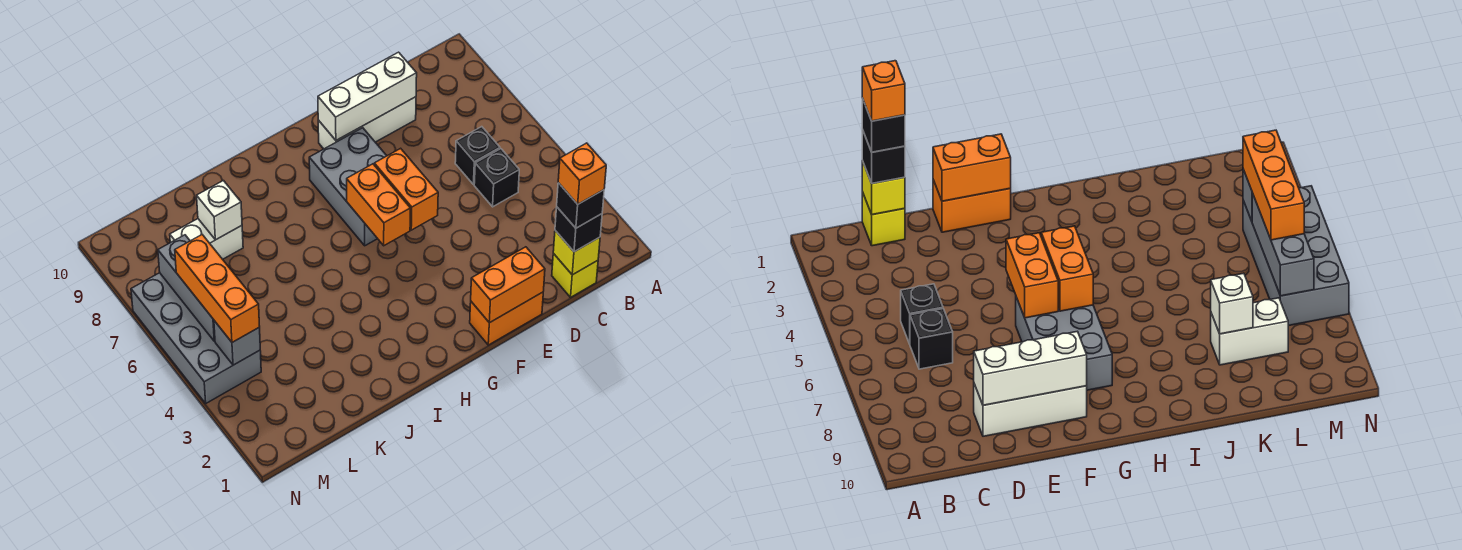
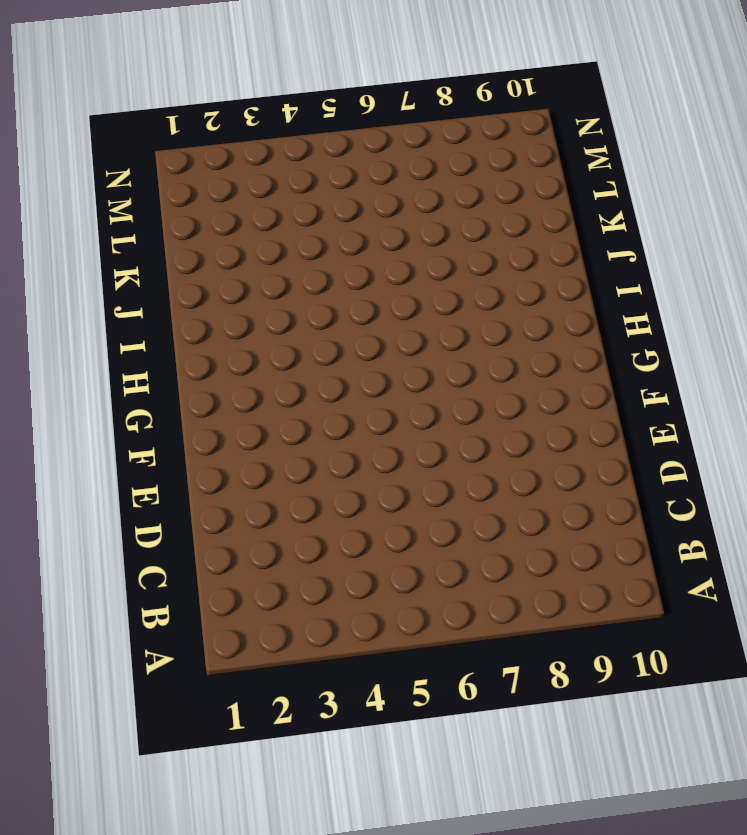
none -> yellow brick C1 level 1
none -> black brick C5 level 1
none -> black brick C6 level 1

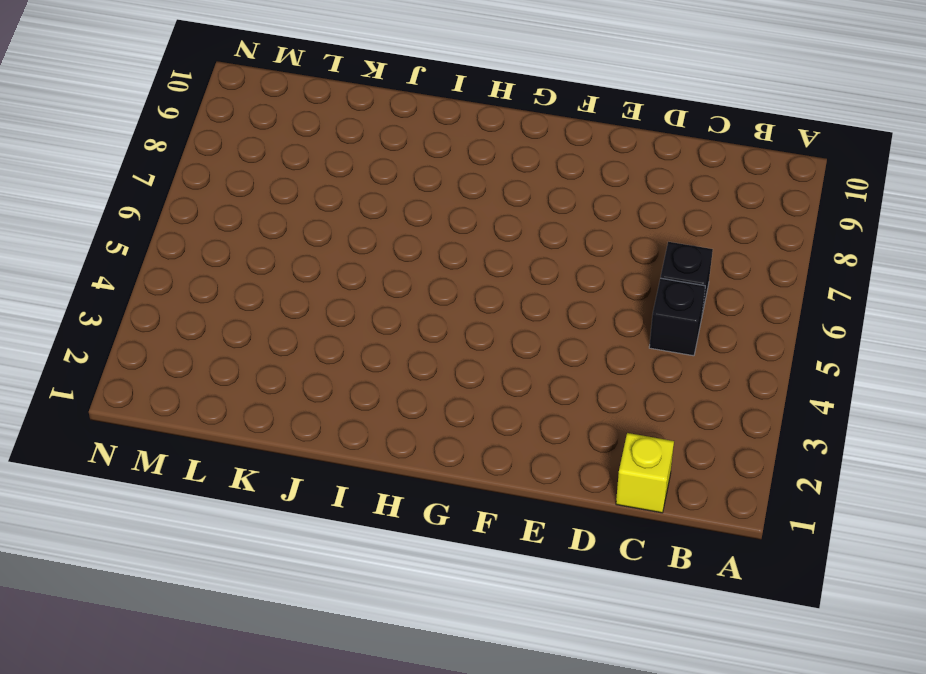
none -> white brick D9:F9 level 1
none -> orange brick E1:F1 level 1
none -> grey brick F6:G8 level 1

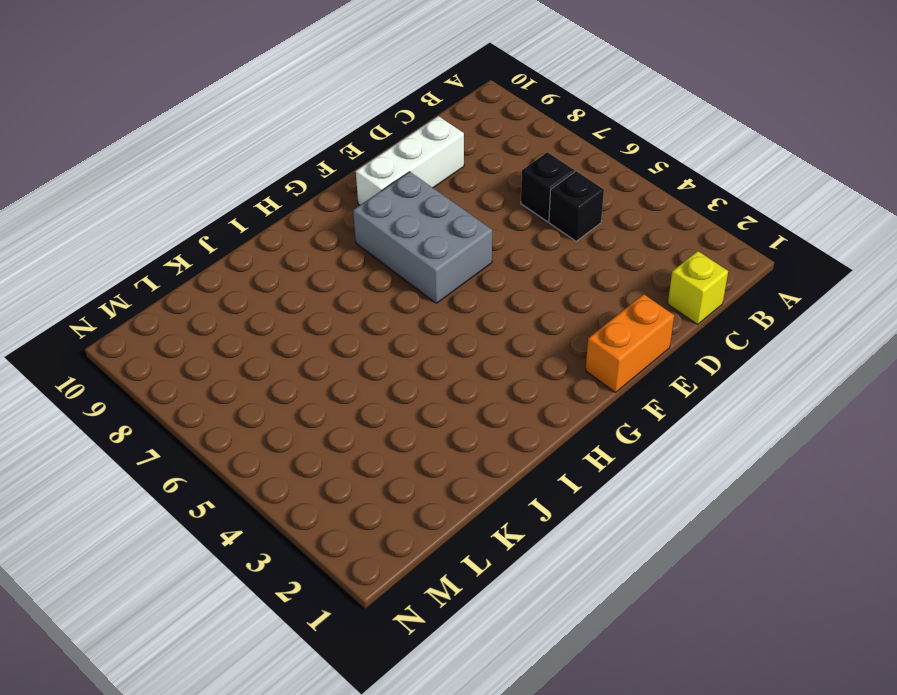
none -> white brick K8:L8 level 1
none -> grey brick M4:N7 level 1
none -> yellow brick C1 level 2

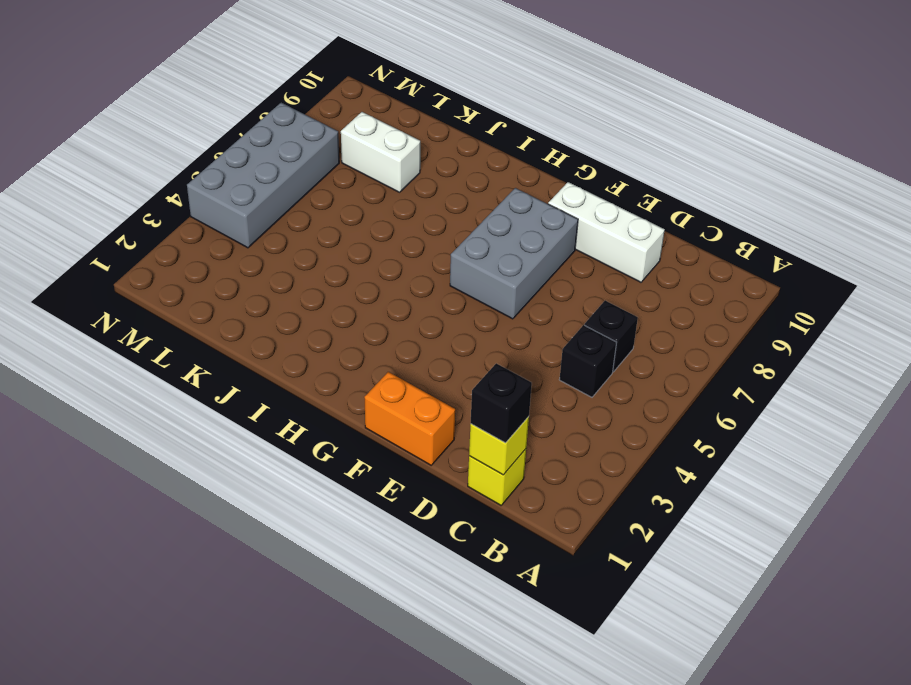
none -> white brick D9:F9 level 2
none -> orange brick E1:F1 level 2
none -> orange brick F5:F6 level 2

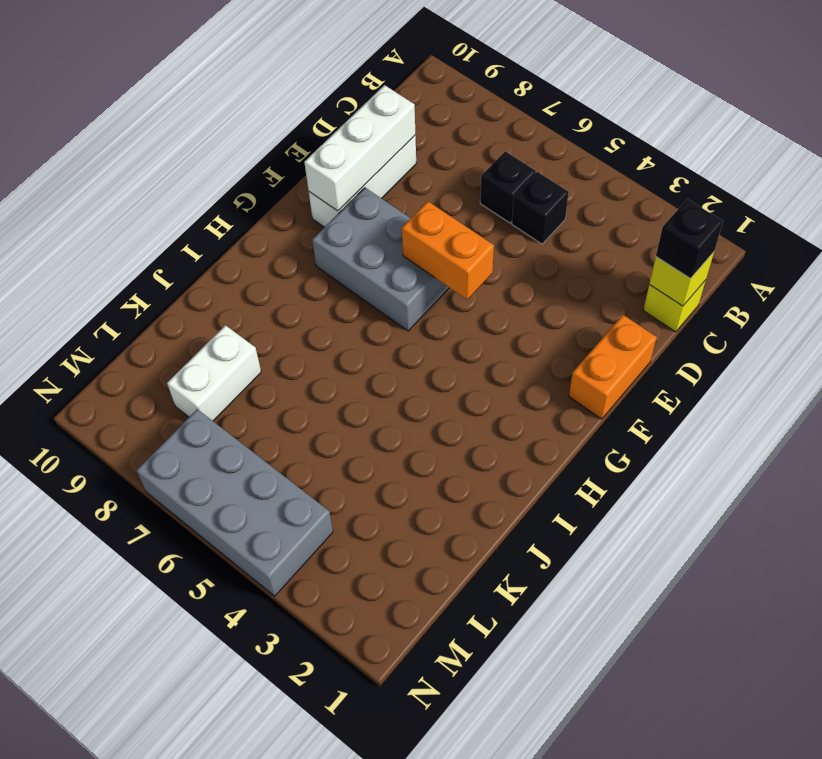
none -> orange brick E1:F1 level 2
none -> orange brick G5:G6 level 2
none -> white brick K8 level 2

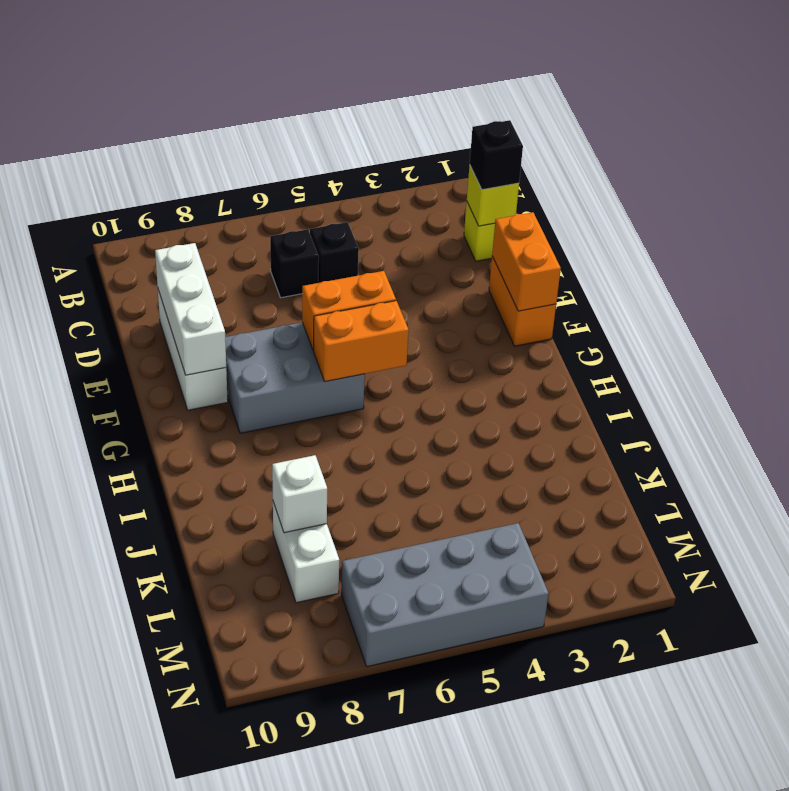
none -> grey brick M4 level 2
none -> grey brick M5:M7 level 2
none -> orange brick M4:M6 level 3

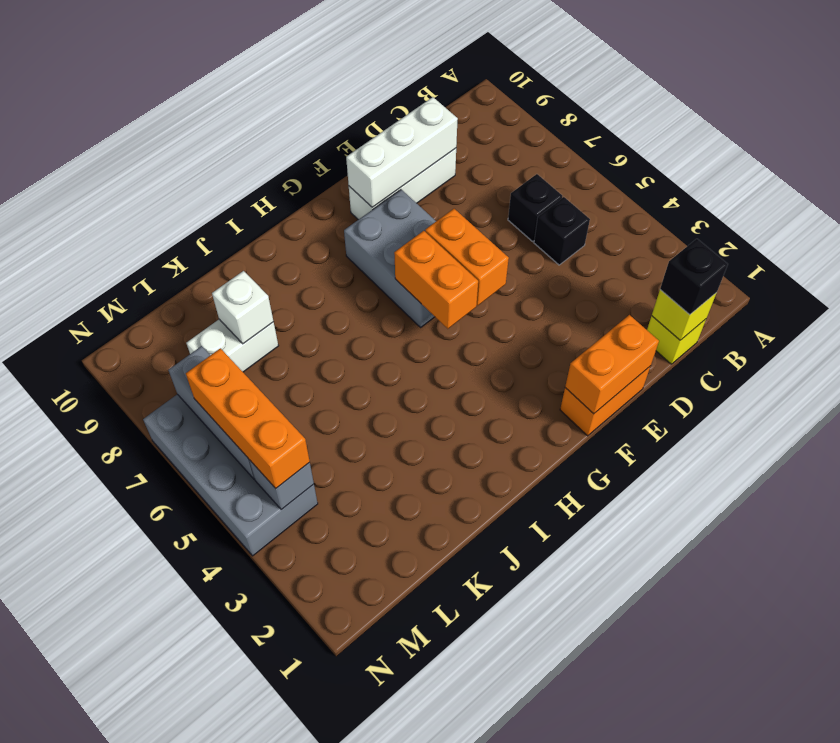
none -> black brick C1 level 4
none -> orange brick C1 level 5

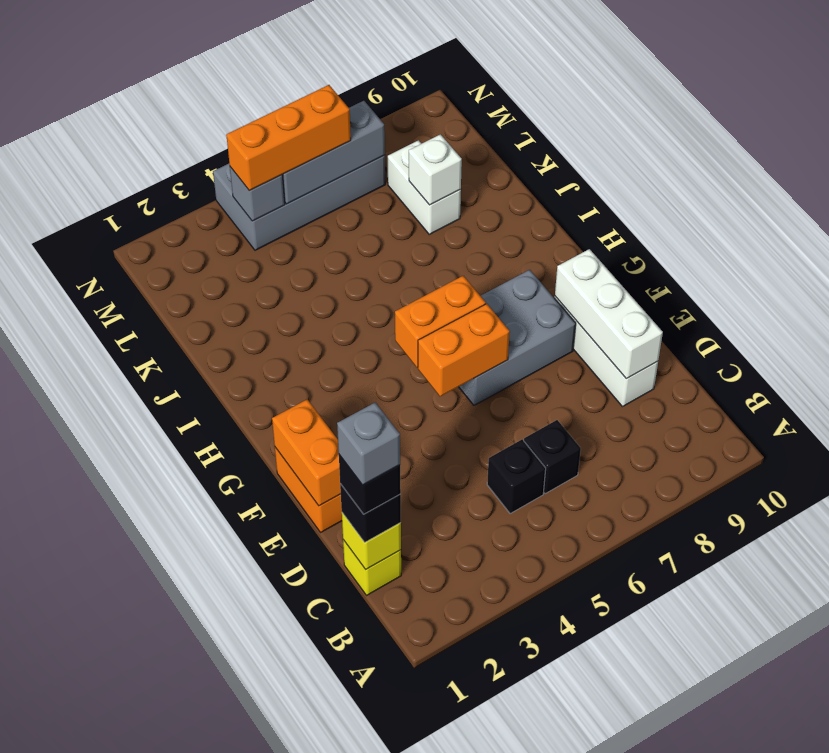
grey brick C1 level 5 -> orange brick C1 level 5

